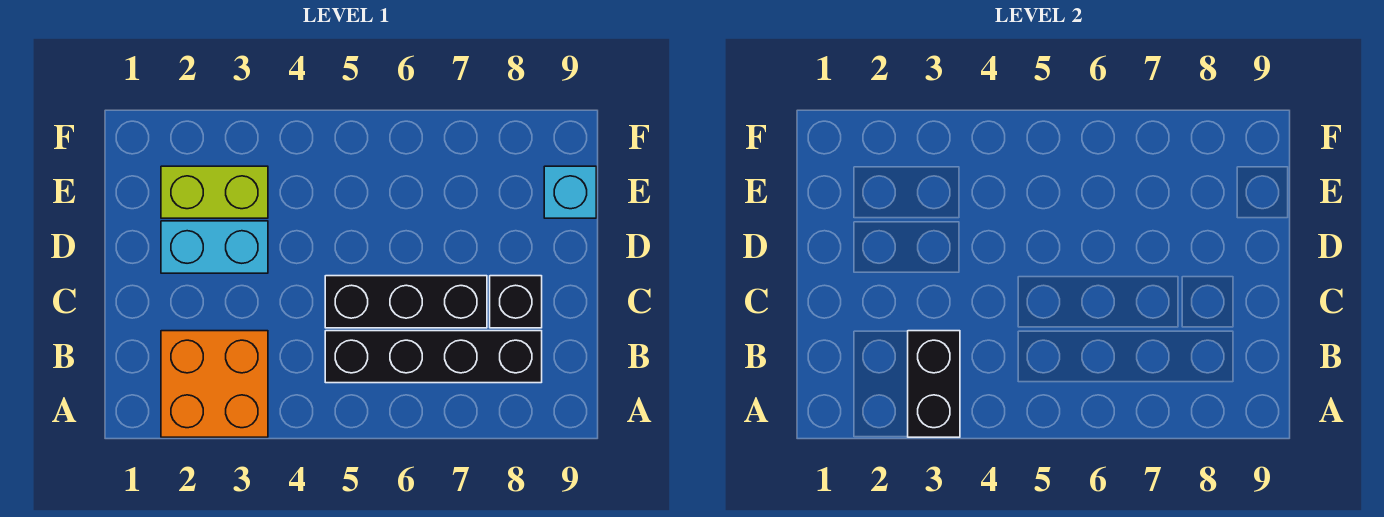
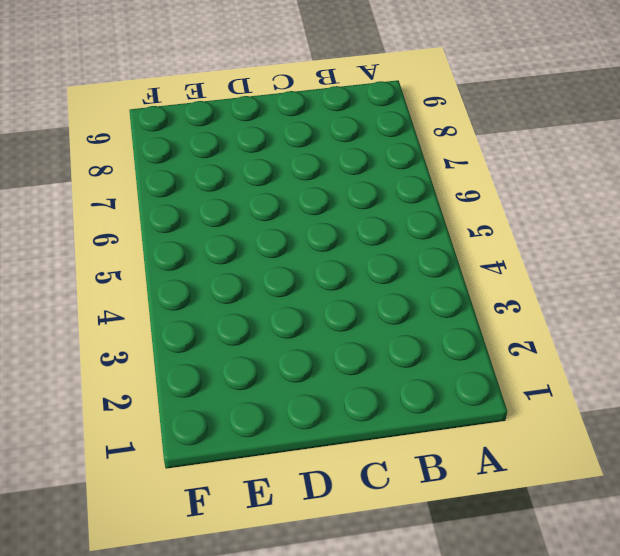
none -> orange brick A2:B3 level 1
none -> black brick B5:B8 level 1

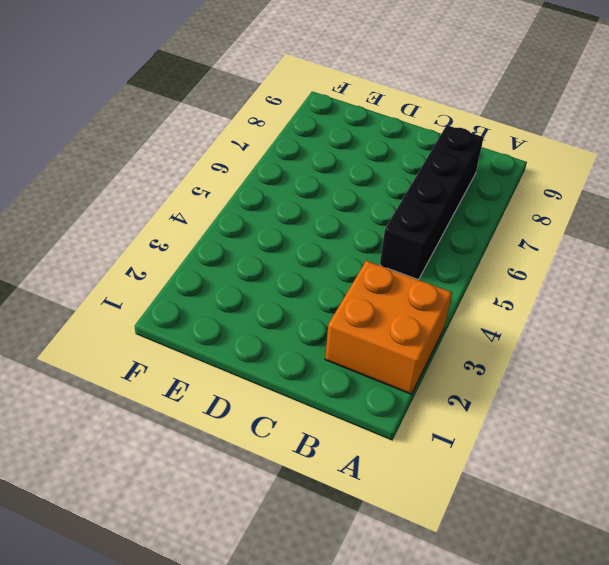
none -> black brick C5:C7 level 1
none -> black brick C8 level 1

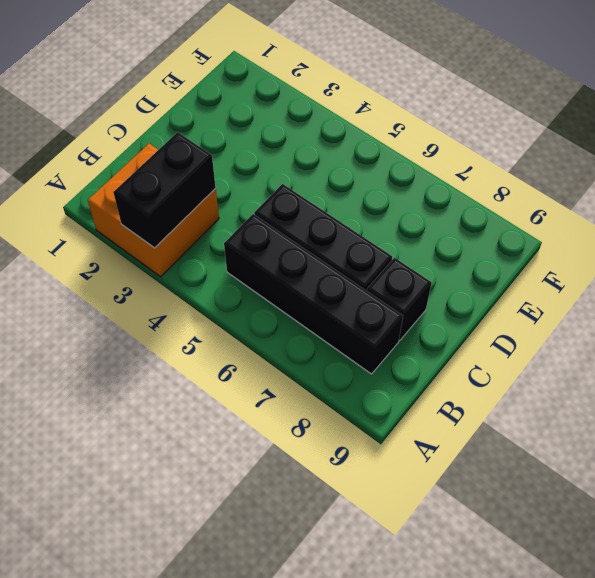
none -> cyan brick D2:D3 level 1
none -> lime brick E2:E3 level 1

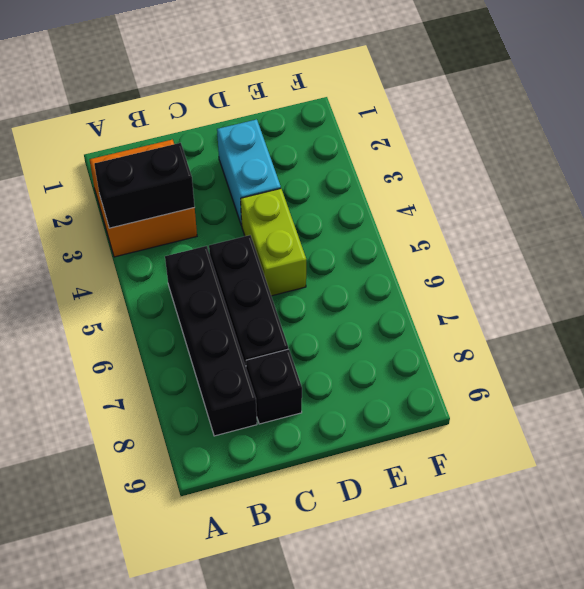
lime brick D4:D5 level 1 -> lime brick E2:E3 level 1
none -> cyan brick E9 level 1

